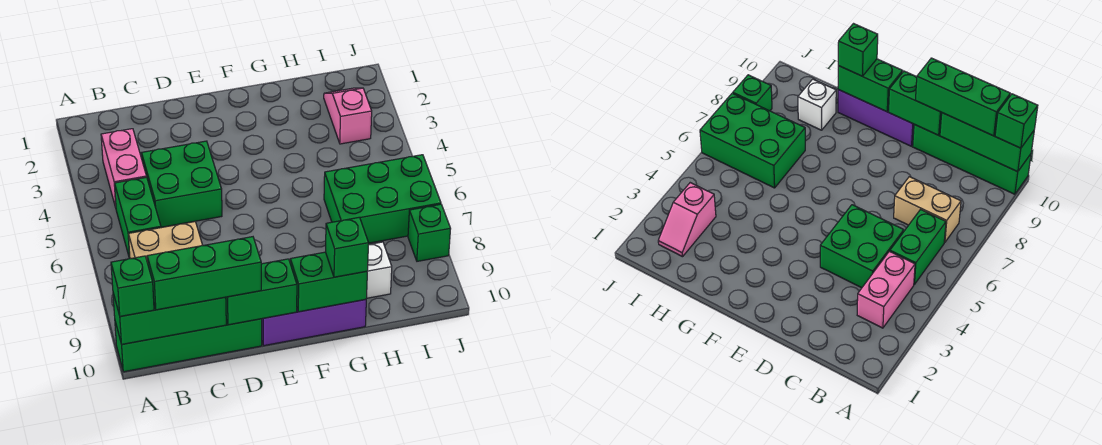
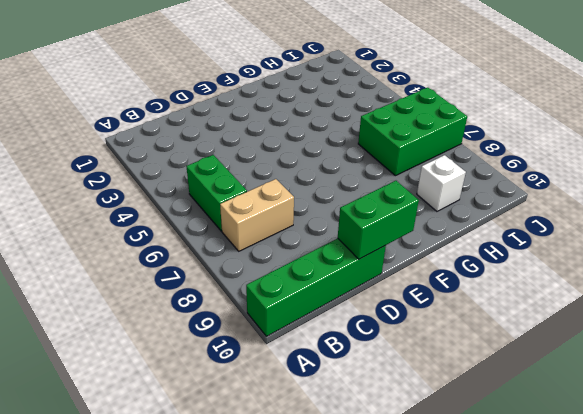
none -> pink brick B3:B4 level 1
none -> green brick C4:D5 level 1
none -> purple brick E10:G10 level 1

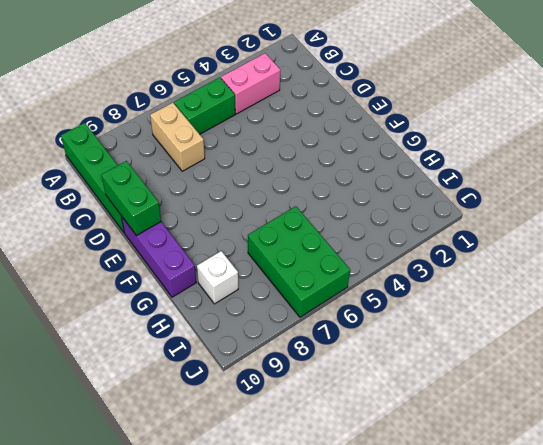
none -> green brick C4:D5 level 1
none -> pink slope I2:I3 level 1 top 3
none -> green brick J8 level 1

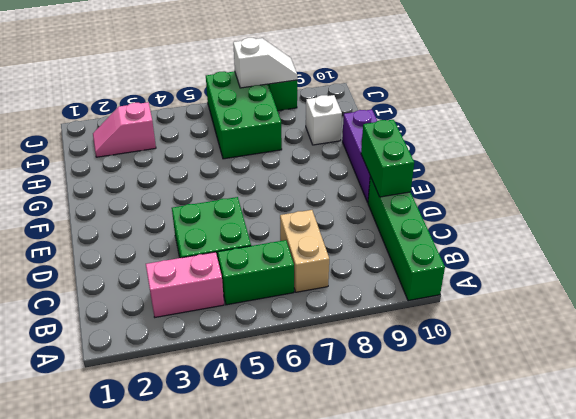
white slope J7:J8 level 2 top 7 -> none
none -> green brick A10:C10 level 2
none -> green brick F10:G10 level 2
none -> green brick A10 level 3

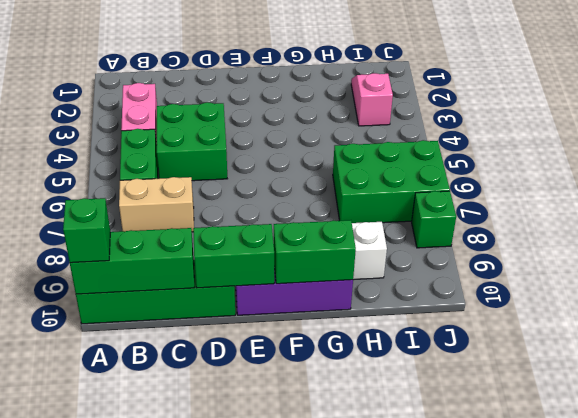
none -> green brick B10:D10 level 3
none -> green brick G10 level 3

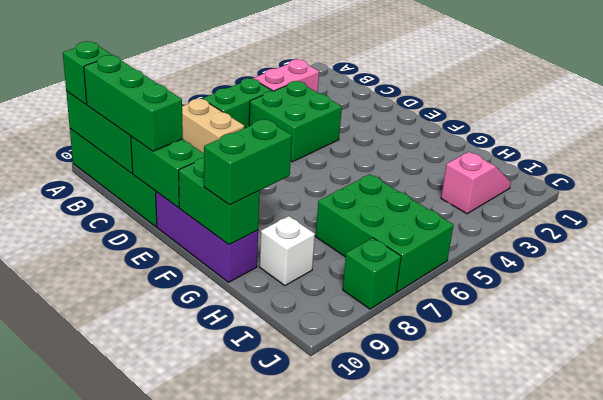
green brick G9:G10 level 3 -> green brick G10 level 3

